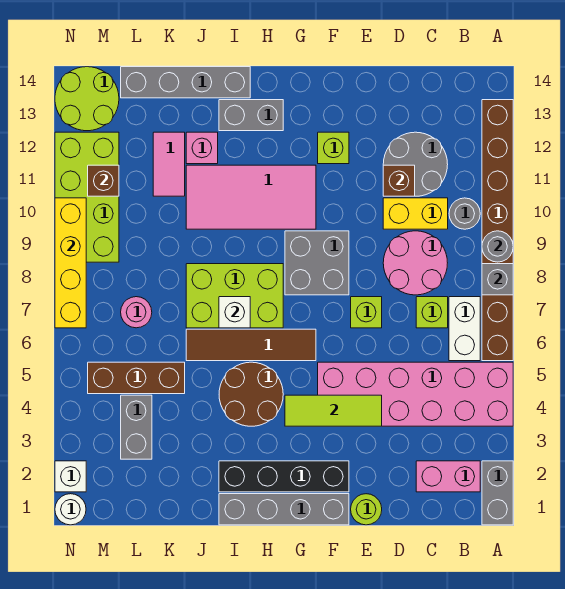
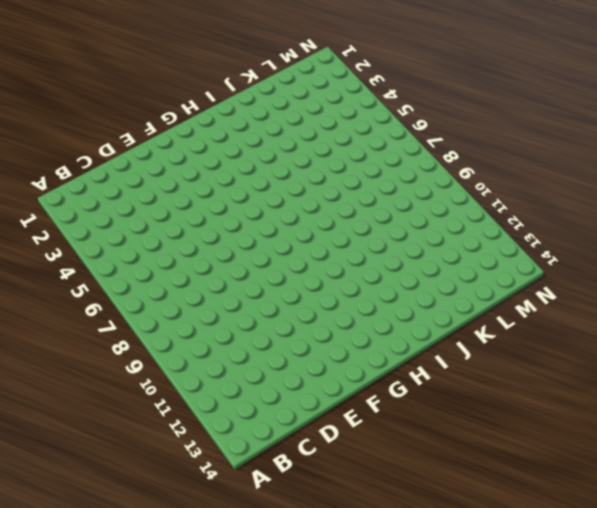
none -> grey brick A1:A2 level 1
none -> pink brick A4:F5 level 1
none -> brown brick A6:A13 level 1
none -> pink brick B2:C2 level 1

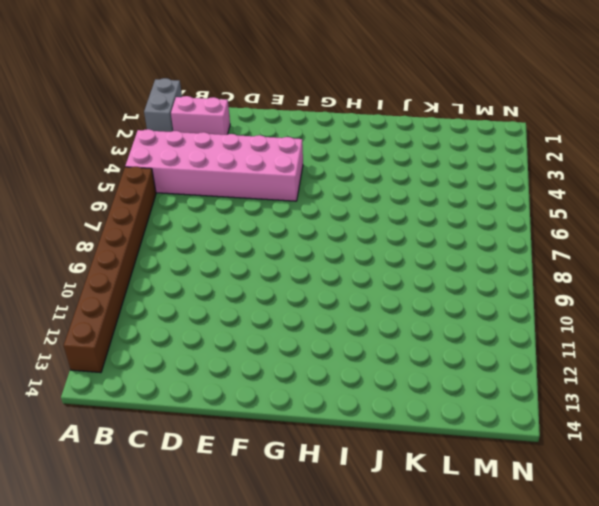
none -> white brick B6:B7 level 1
none -> grey round brick B10 level 1
none -> lime brick C7 level 1
none -> pink round brick C8:D9 level 1

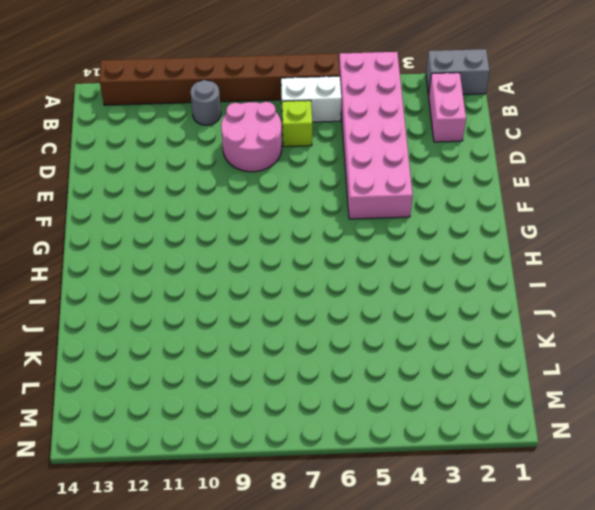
none -> yellow brick C10:D10 level 1
none -> grey round brick C11:D12 level 1
none -> lime round brick E1 level 1
none -> lime brick E7 level 1

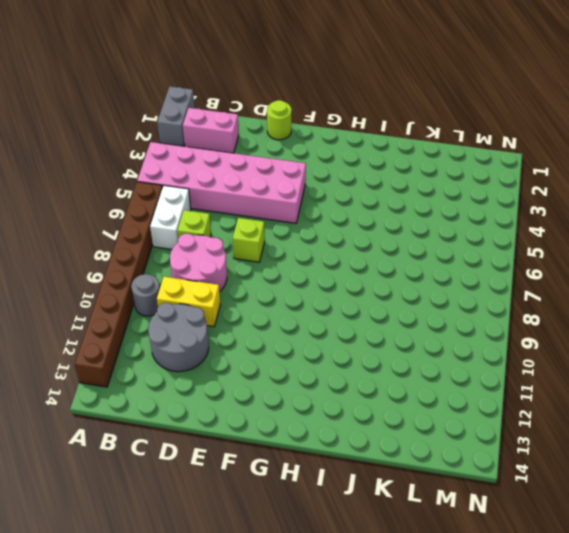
none -> grey brick F1:I1 level 1
none -> black brick F2:I2 level 1
none -> grey brick F8:G9 level 1
none -> lime brick F12 level 1

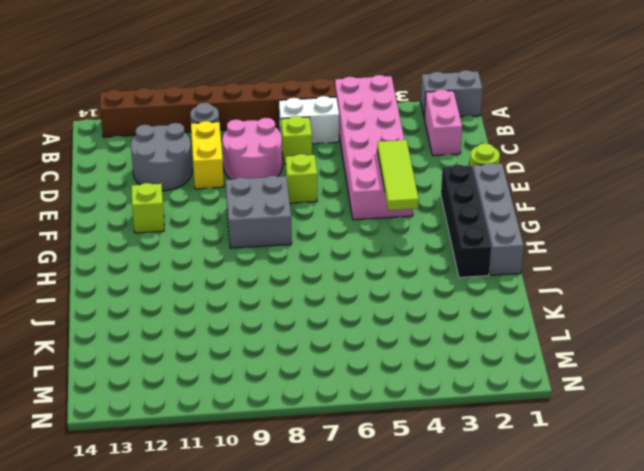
none -> brown tile G6:J6 level 1
none -> pink tile G10:J11 level 1
none -> brown round brick H4:I5 level 1
none -> lime brick H7:J8 level 1

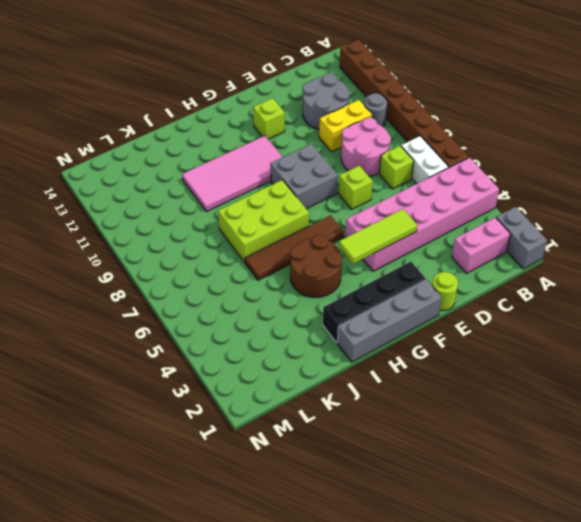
none -> grey brick H13:I13 level 1
none -> grey brick I14:L14 level 1
none -> pink brick J12 level 1
none -> brown brick K5:M5 level 1

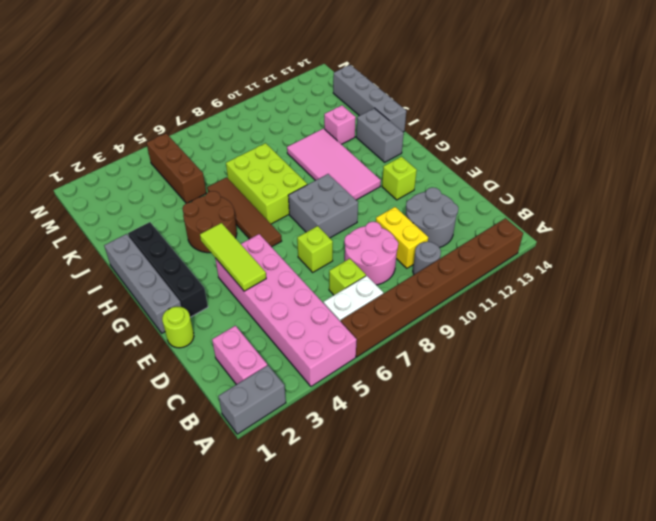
none -> pink tile K11:K12 level 1
none -> grey brick L3:L4 level 1
none -> pink round brick L7 level 1
none -> lime brick M9:N12 level 1

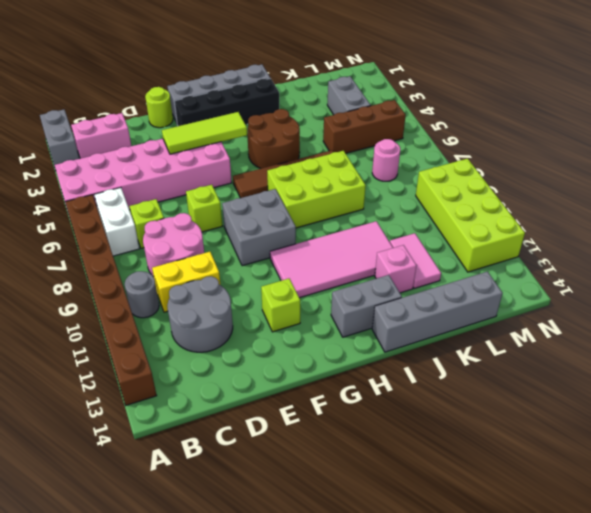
none -> lime round brick M13:N14 level 1
none -> white round brick N1 level 1
none -> white brick N2 level 1
none -> grey brick A8 level 2

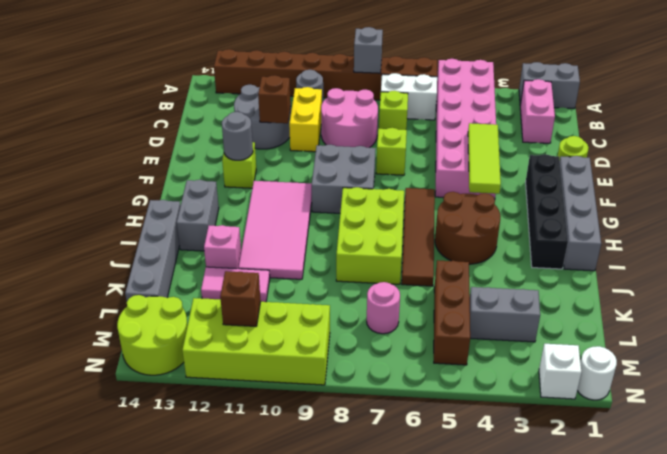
grey round brick F12 level 2 -> grey round brick A9 level 2
none -> white brick I7 level 2
none -> yellow brick N7:N10 level 2

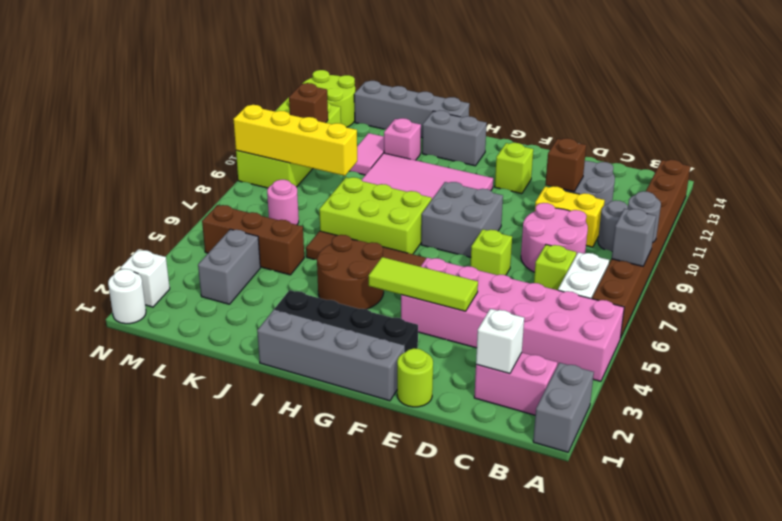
white brick C2 level 2 -> white brick I7 level 2
yellow brick K9:N9 level 2 -> yellow brick N7:N10 level 2

